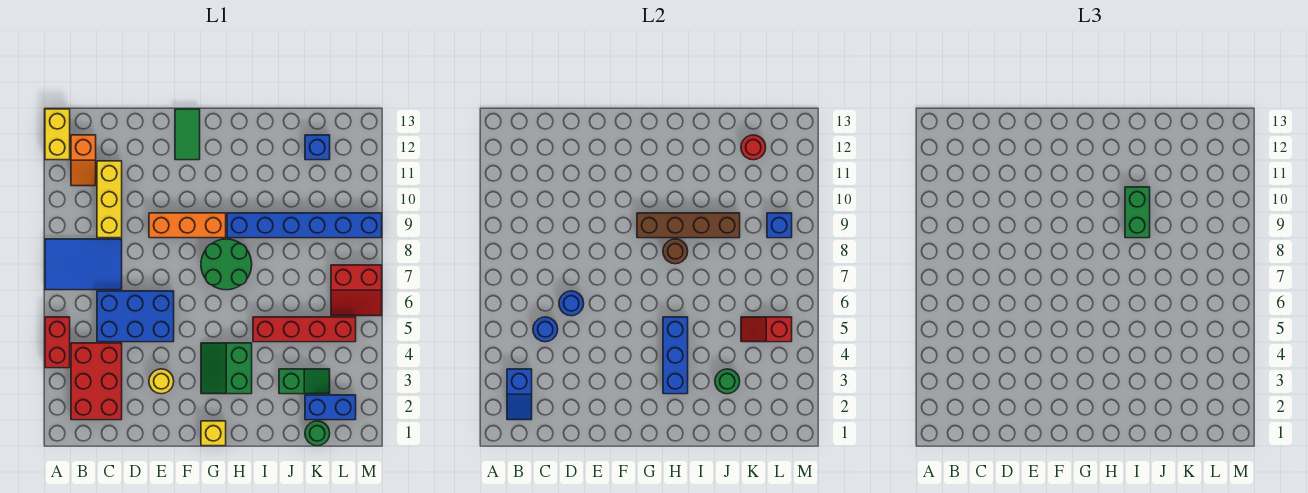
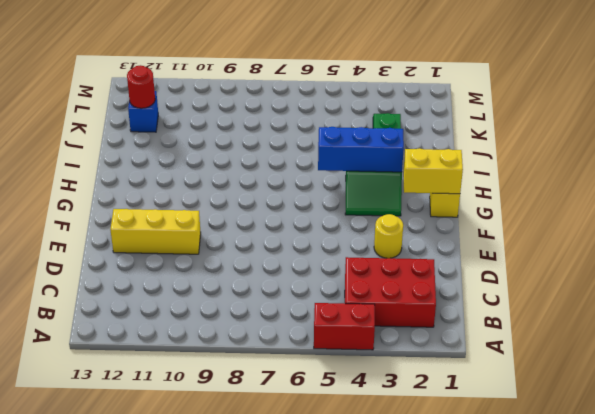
yellow brick E10:E12 level 1 -> yellow brick C9:C11 level 1
yellow brick G1:G2 level 2 -> yellow brick A12:A13 level 1
none -> blue tile A7:C8 level 1
none -> orange slope B11:B12 level 1 top 12
none -> blue brick C5:E6 level 1
none -> orange brick E9:G9 level 1

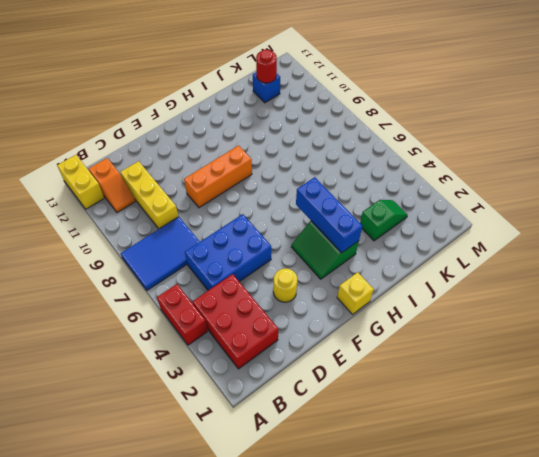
none -> green tile F12:F13 level 1
none -> green round brick G7:H8 level 1
none -> blue brick H9:M9 level 1
none -> red brick I5:L5 level 1

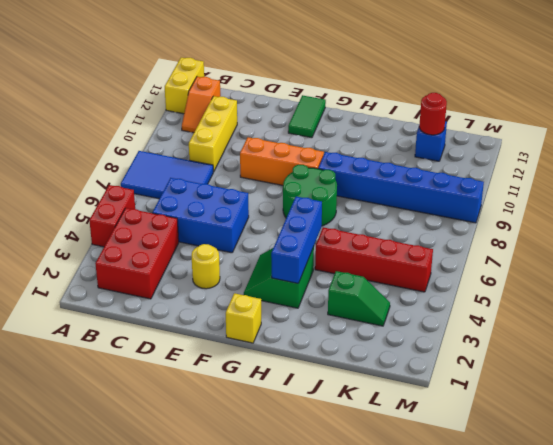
none -> green round brick K1 level 1
none -> blue brick K2:L2 level 1
none -> red slope L6:M7 level 1 top 7
none -> blue slope B2:B3 level 2 top 3

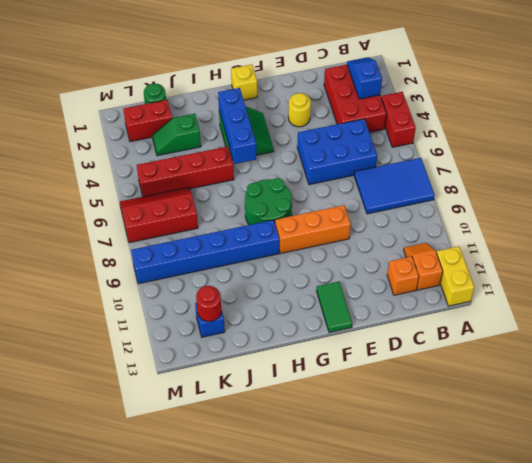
orange brick C12 level 1 -> none
red brick K2:L2 level 1 -> blue brick K2:L2 level 1
red slope K6:M7 level 1 top 7 -> red slope L6:M7 level 1 top 7
none -> yellow brick C9:C11 level 1
none -> blue round brick C5 level 2
none -> blue round brick D6 level 2
none -> brown brick G9:J9 level 2

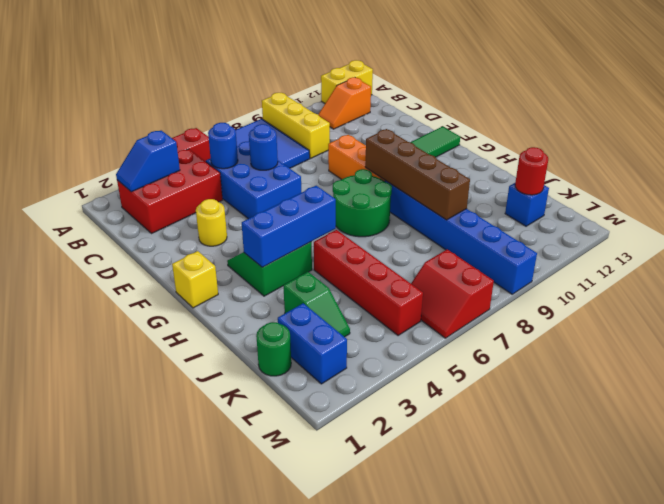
yellow brick A9:C9 level 1 -> yellow brick C9:C11 level 1
none -> brown round brick H8 level 2
none -> green round brick J3 level 2
none -> red slope K5:L5 level 2 top L
none -> blue brick L9 level 2

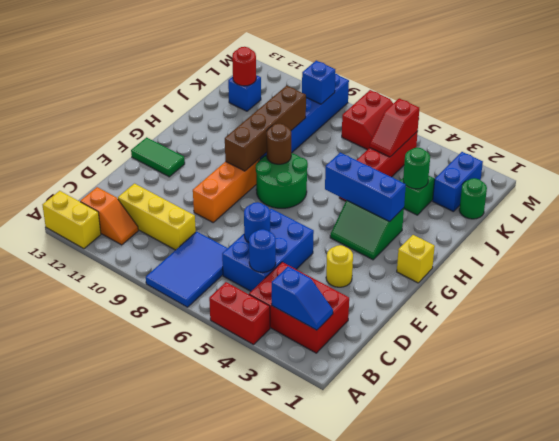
none -> green brick I9:I10 level 3

